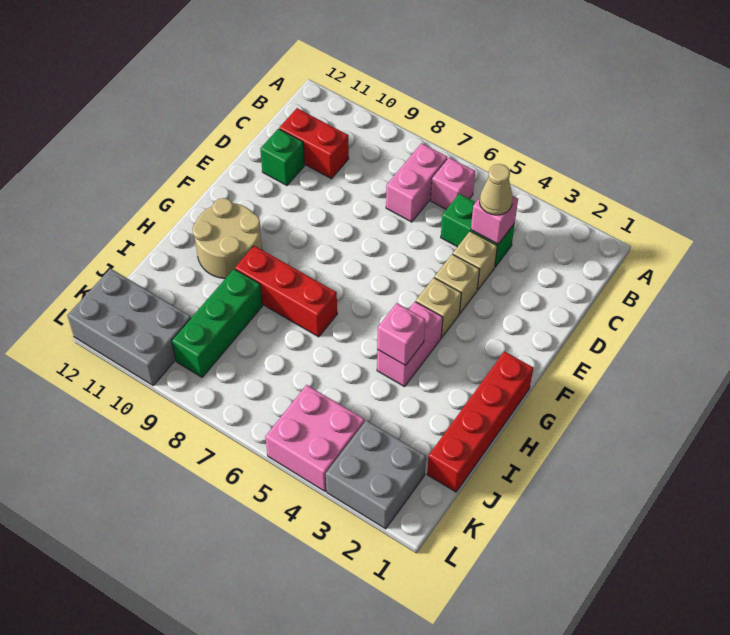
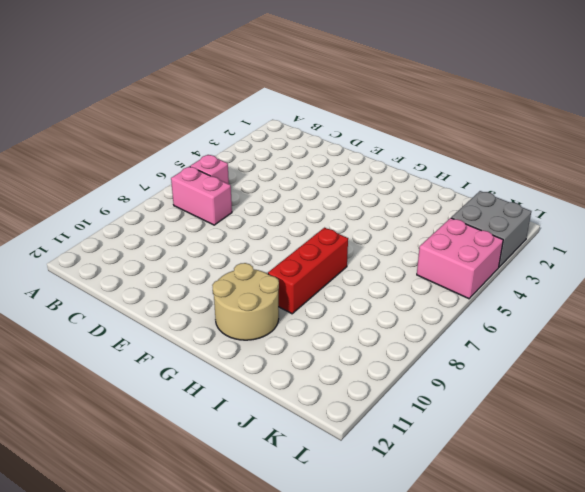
none -> green brick C4:C5 level 1
none -> red brick C10:C11 level 1
none -> tan brick D4 level 1

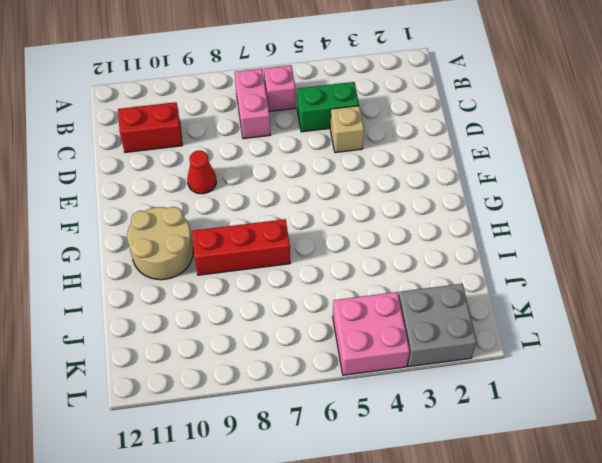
red cone E9 level 1 -> none
none -> green brick D11 level 1
none -> tan brick E4 level 1
none -> tan brick F4 level 1

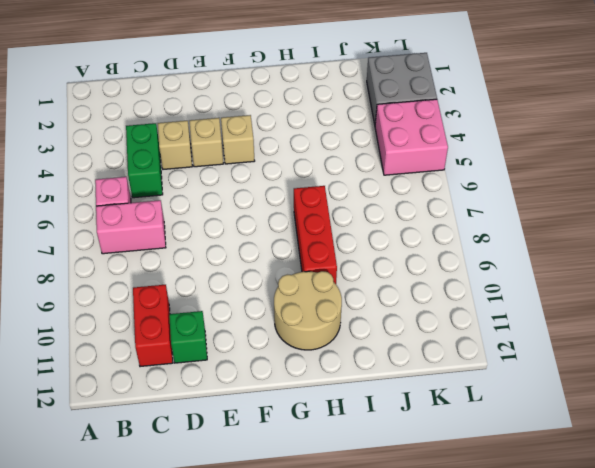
none -> red brick G1:J1 level 1
none -> pink brick G4:H4 level 1
none -> green brick I9:K9 level 1

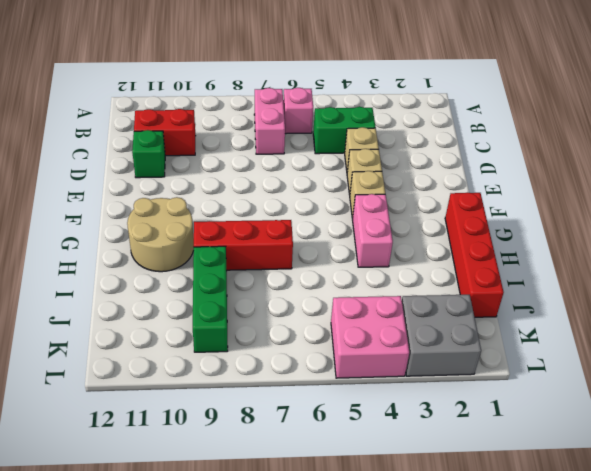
none -> grey brick K10:L12 level 1
none -> pink brick C4 level 2
none -> pink brick H4 level 2

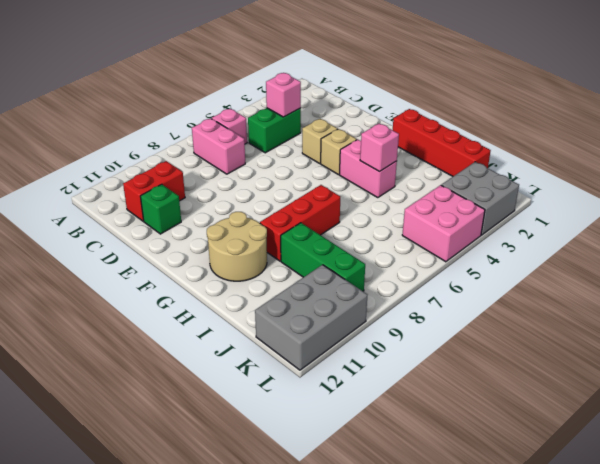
none -> tan brick D4 level 1
none -> tan cone C4 level 3

